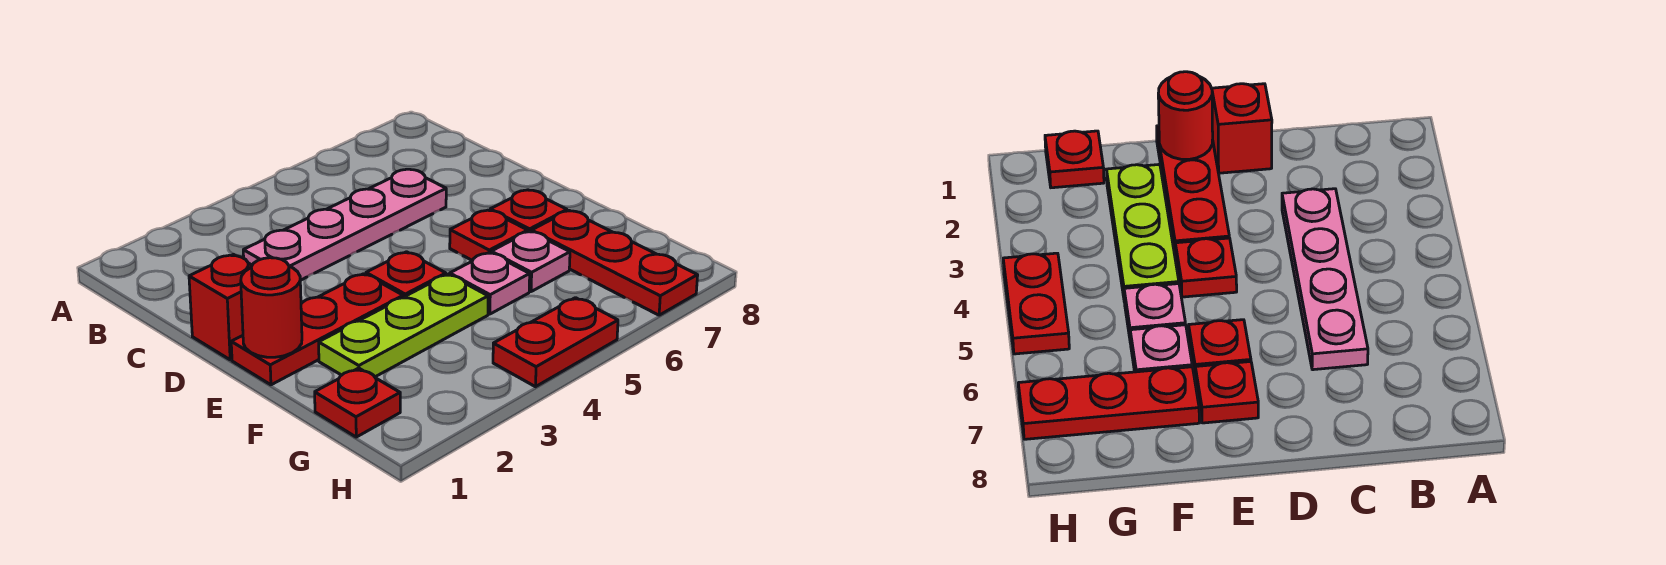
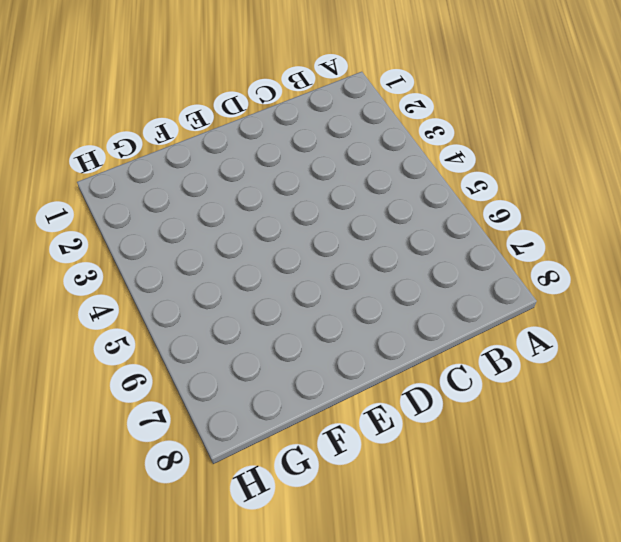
none -> pink plate C3:C6 level 1
none -> red brick D1 level 1
none -> red plate E1:E3 level 1

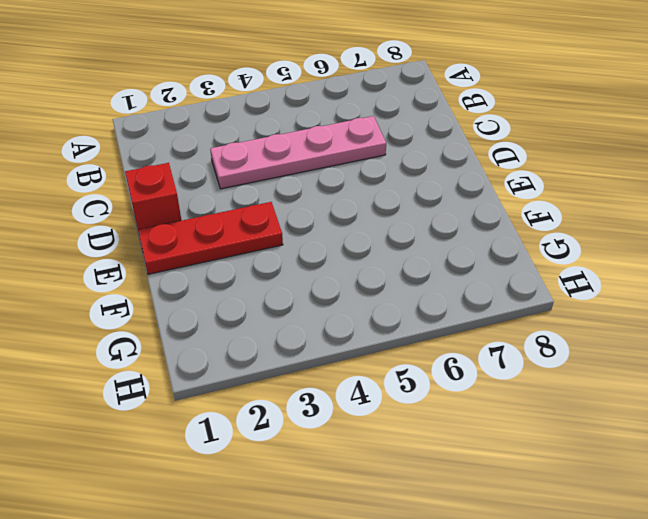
none -> red plate E4 level 1
none -> red plate E6 level 1
none -> red plate E7 level 1

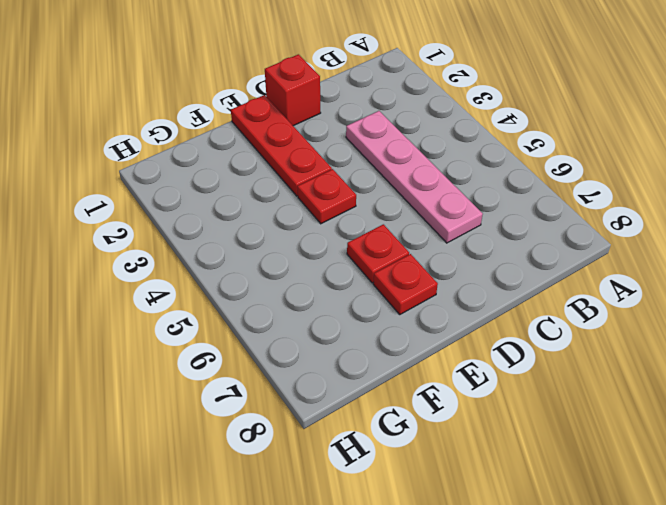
none -> lime plate F2:F4 level 1
none -> pink plate F5 level 1
none -> pink plate F6 level 1

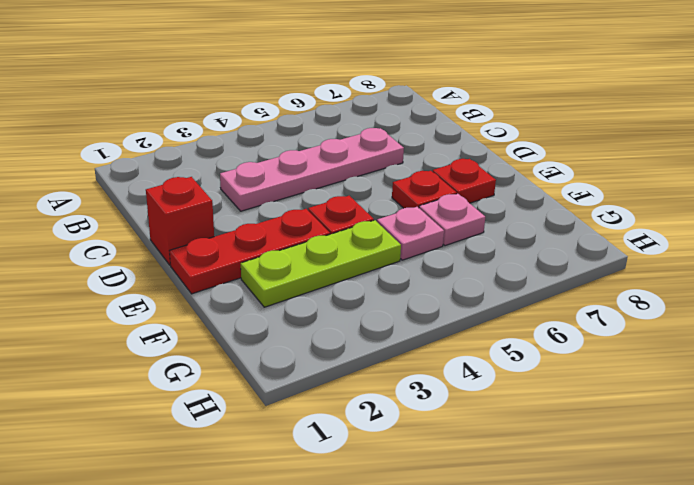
none -> red plate F7:H7 level 1
none -> red plate G1 level 1
none -> red plate H4:H5 level 1

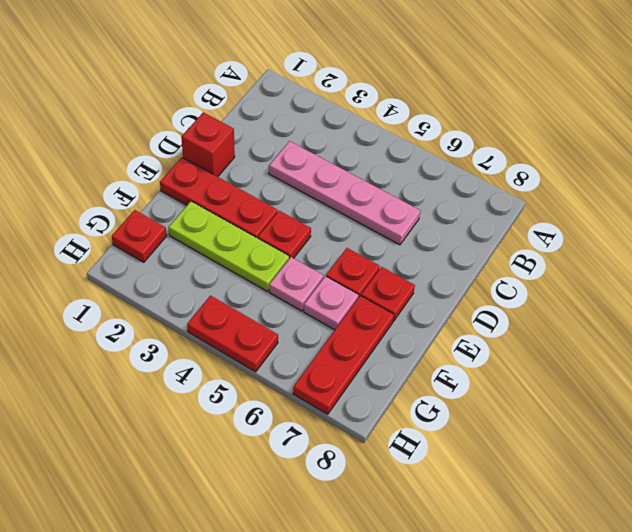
none -> red round brick E1 level 2

